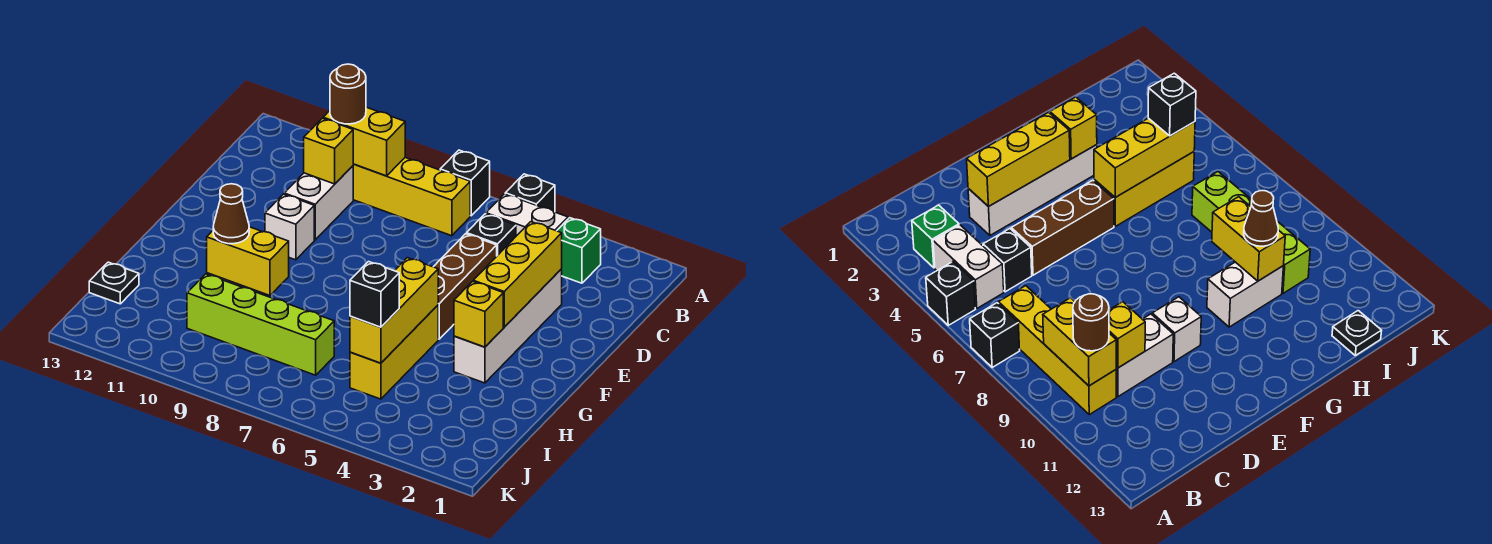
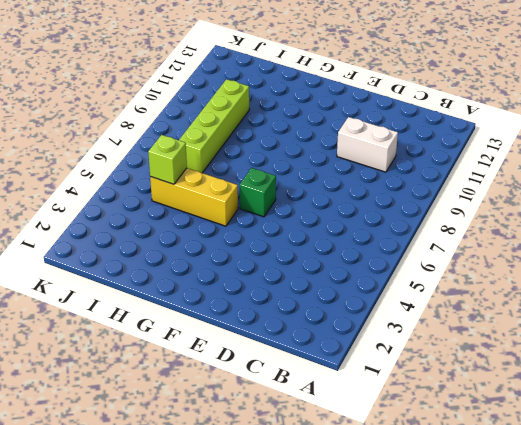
green brick F6 level 1 -> green brick B3 level 1
lime brick I5 level 2 -> yellow brick G5:I5 level 2
none -> black brick A5 level 1
none -> black brick A7 level 1
none -> white brick B4:B5 level 1

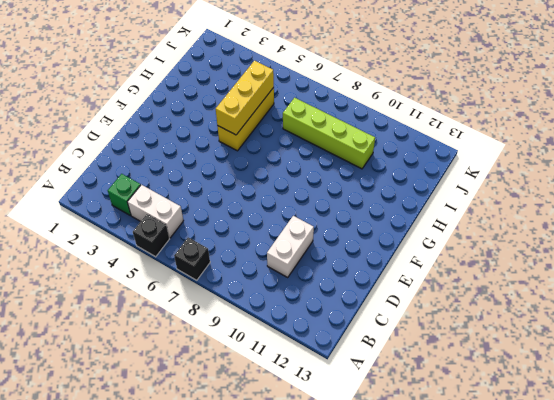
none -> yellow brick B7:B10 level 1
none -> black brick C5 level 1
none -> white brick D3:G3 level 1

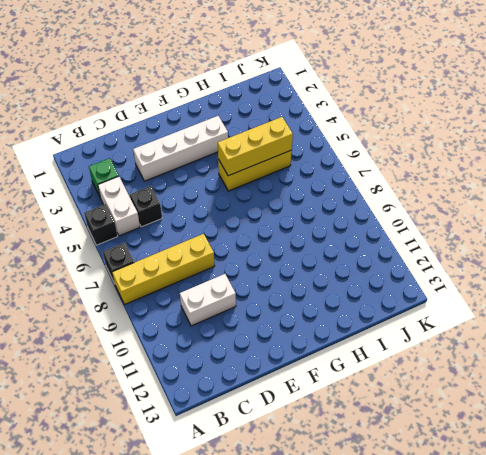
yellow brick A8:D8 level 1 -> yellow brick B7:B10 level 1
none -> brown brick D5:F5 level 1
none -> white brick E10 level 1
none -> white brick G10:H10 level 1

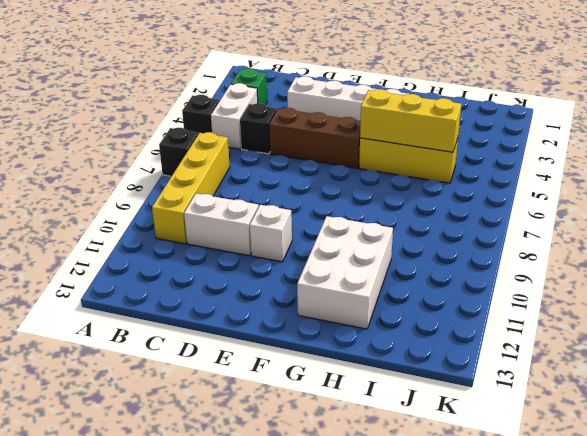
white brick G10:H12 level 1 -> white brick G10:H10 level 1
none -> lime brick I7:I10 level 1
none -> black plate I13 level 1
none -> yellow brick B9:B10 level 2

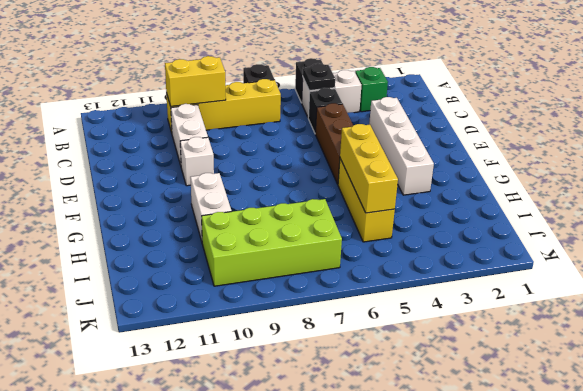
black plate B5 level 2 -> black plate I13 level 1
lime brick I7:J10 level 1 -> lime brick I7:I10 level 1
none -> yellow brick C10 level 2
none -> yellow brick D3:F3 level 2
none -> yellow brick G3 level 2

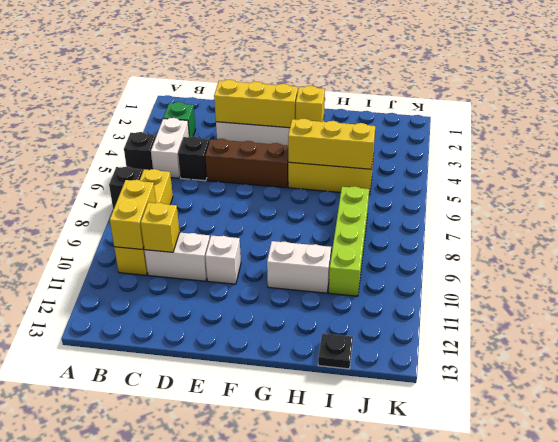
none -> yellow brick H9:H10 level 2
none -> brown round brick B10 level 3
none -> brown cone H10 level 3

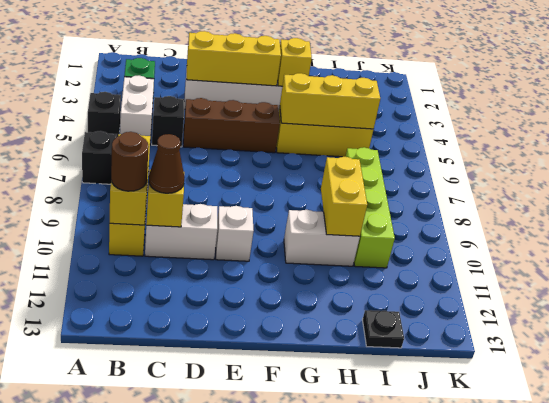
brown cone C10 level 3 -> brown cone H10 level 3
none -> black brick I5 level 3

